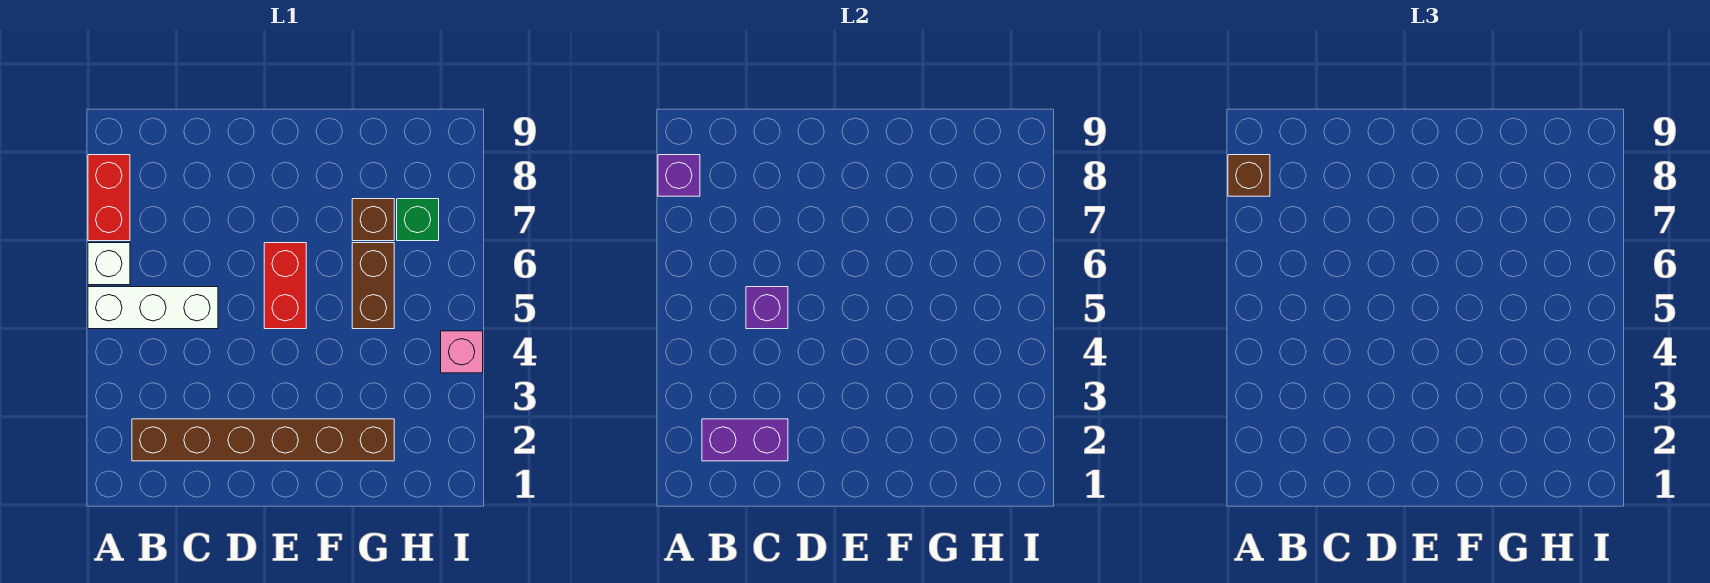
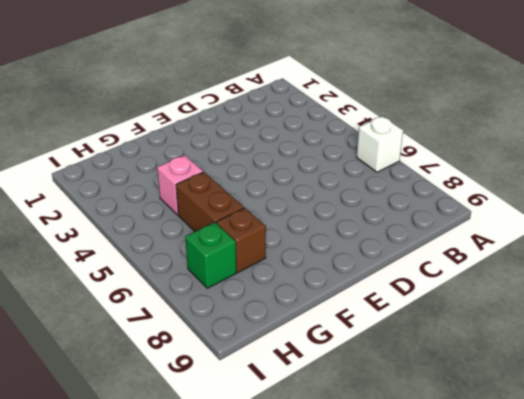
pink brick G4 level 1 -> pink brick I4 level 1
none -> white brick A5:C5 level 1
none -> red brick A7:A8 level 1
none -> brown brick B2:G2 level 1

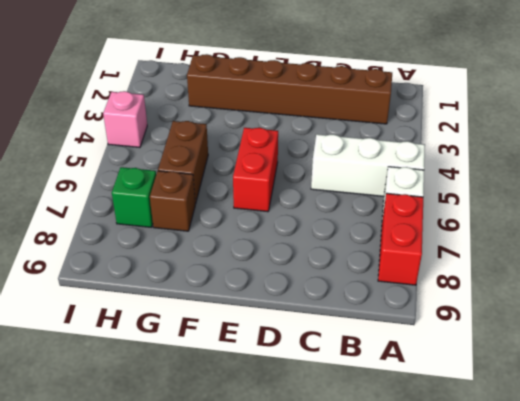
none -> purple brick A8 level 2
none -> purple brick B2:C2 level 2
none -> purple brick C5 level 2

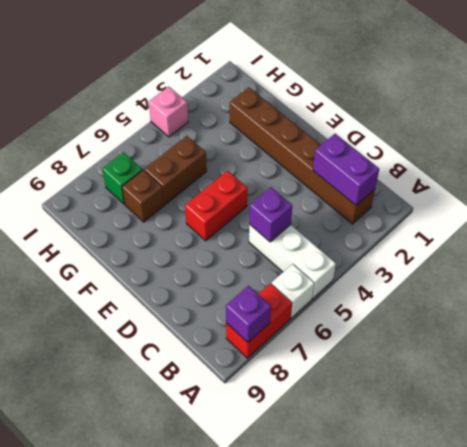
none -> brown brick A8 level 3

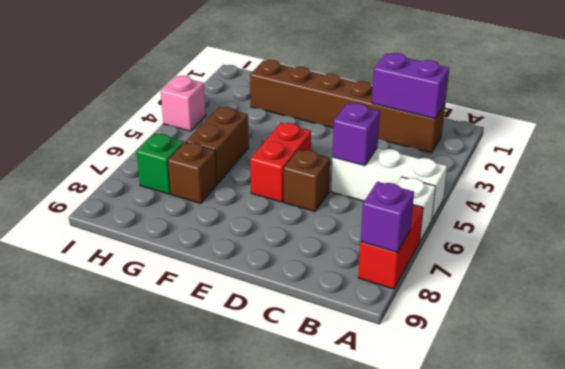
brown brick D6 level 1 -> brown brick A8 level 3

